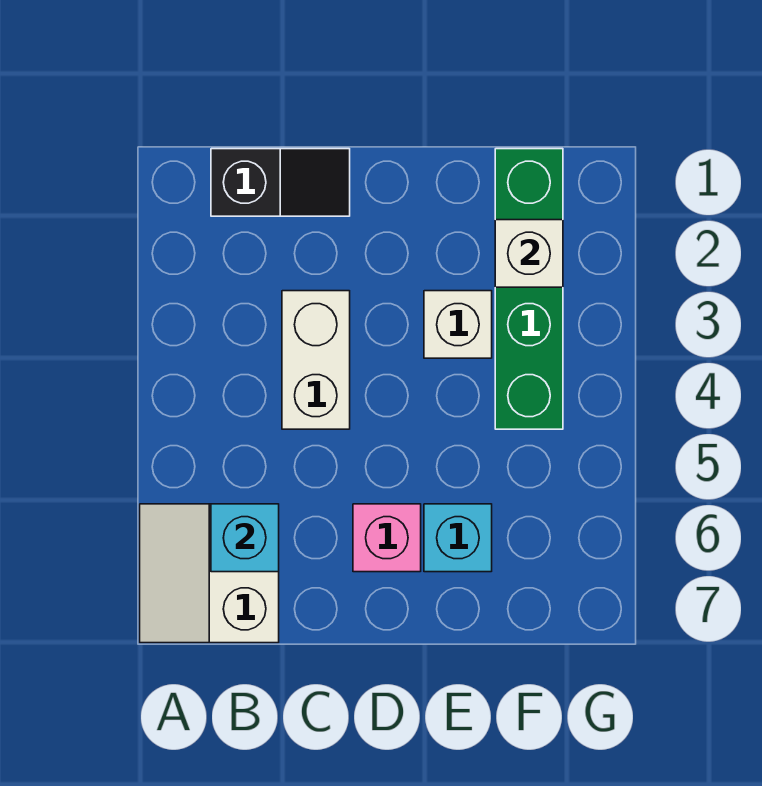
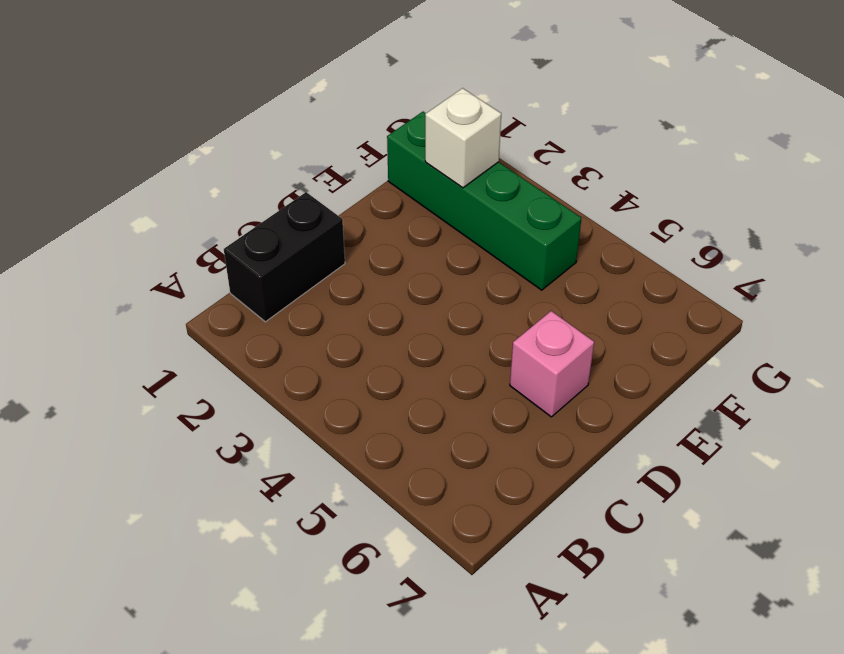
black brick B1:C1 level 1 -> black slope B1:C1 level 1 top B
none -> white slope A6:B7 level 1 top B
none -> white brick C3:C4 level 1

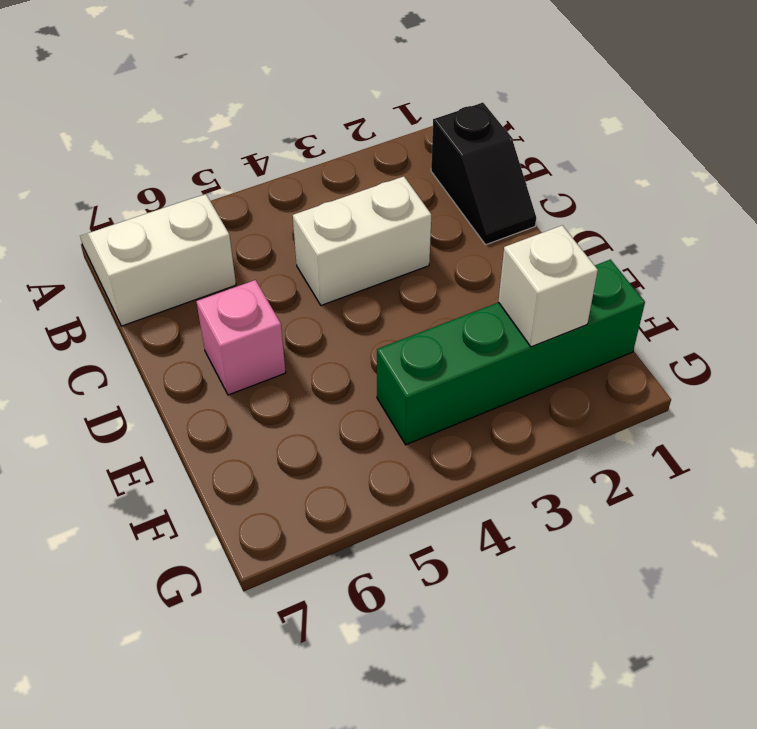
none -> white brick E3 level 1
none -> cyan brick E6 level 1

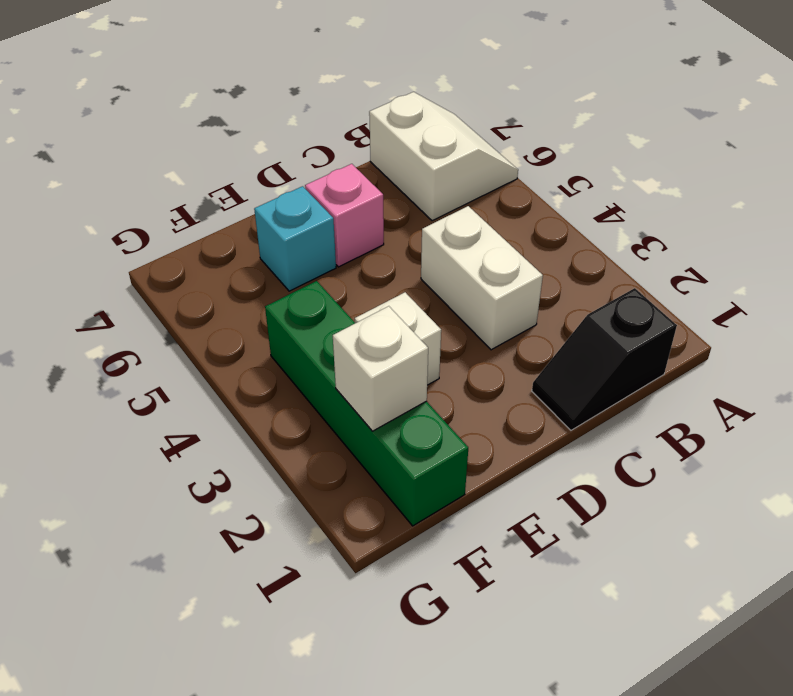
none -> cyan brick B6 level 2

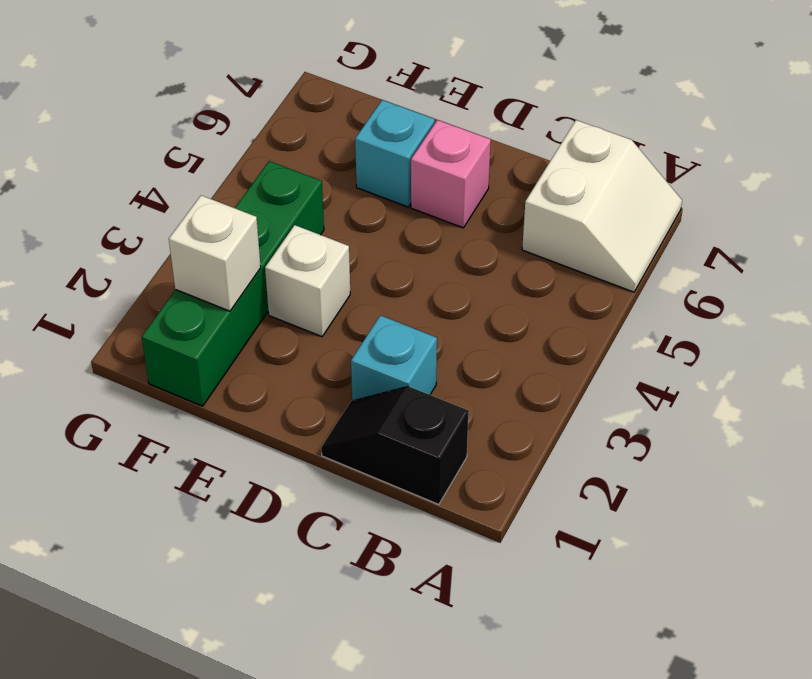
cyan brick C2 level 1 -> cyan brick B6 level 2
none -> white brick C3:C4 level 1

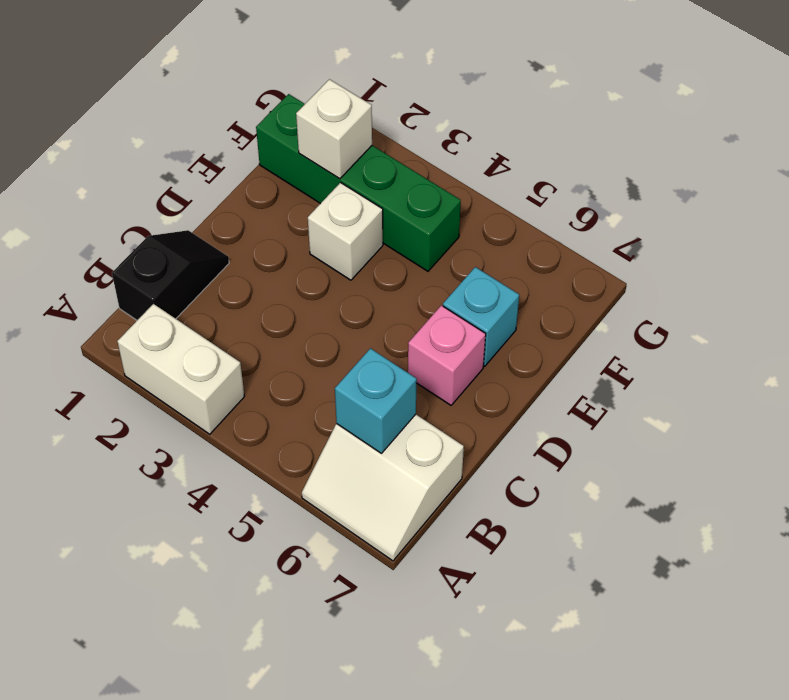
white brick A2:A3 level 1 -> white brick C3:C4 level 1

